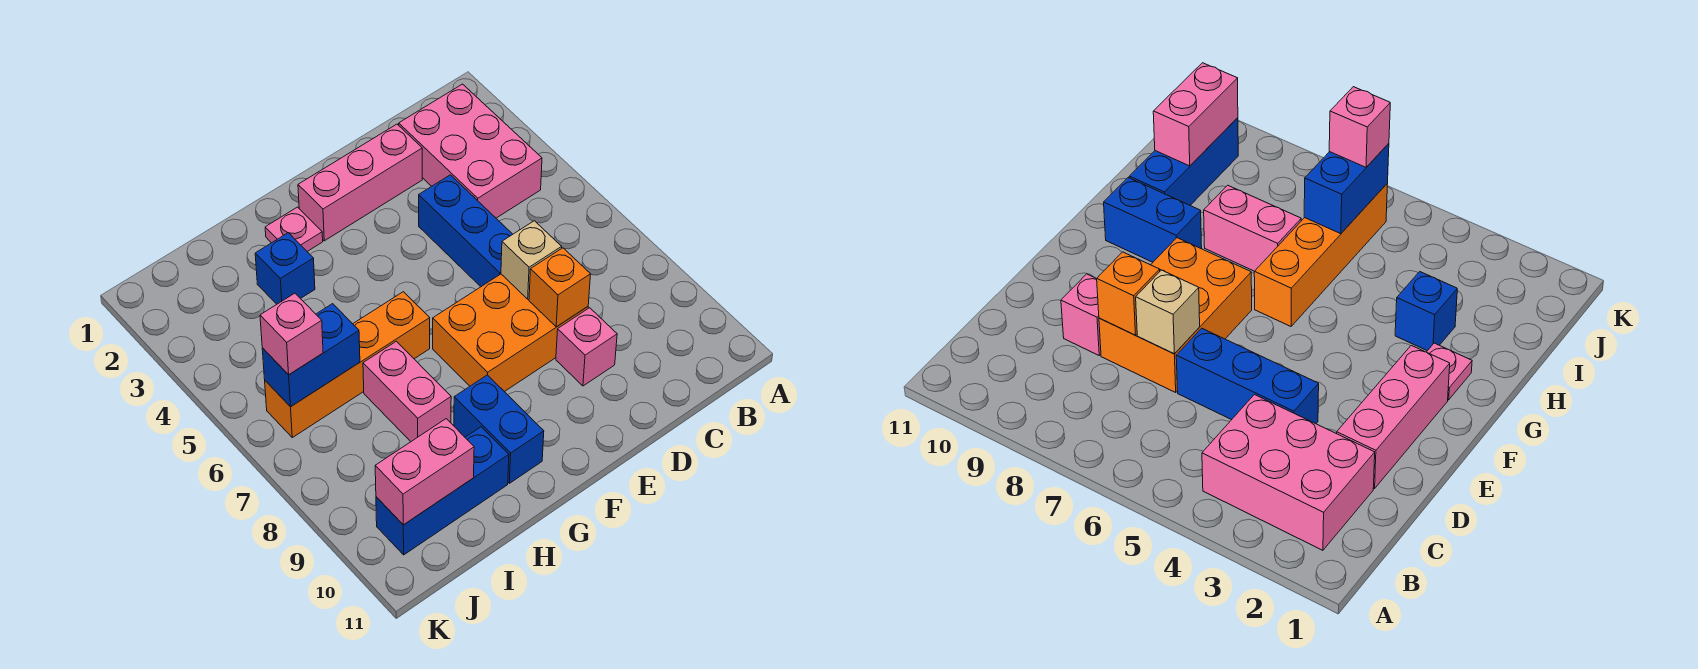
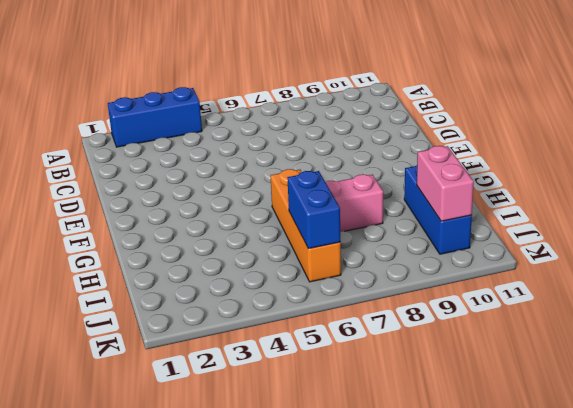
blue brick A2:A4 level 1 -> blue brick D4:D6 level 1
none -> pink brick B2:C4 level 1
none -> pink brick D2:F2 level 1
none -> orange brick D7:F8 level 1

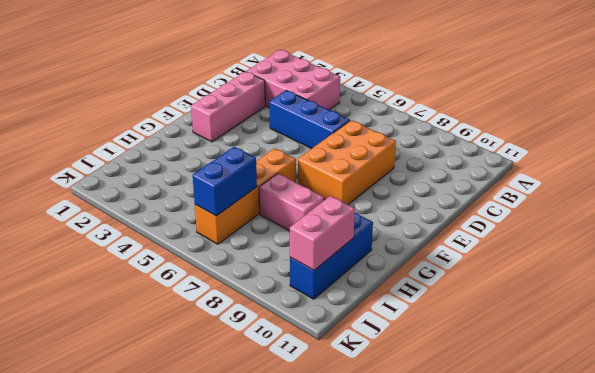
none -> pink brick D9 level 1
none -> pink plate G2 level 1
none -> blue brick G9:G10 level 1

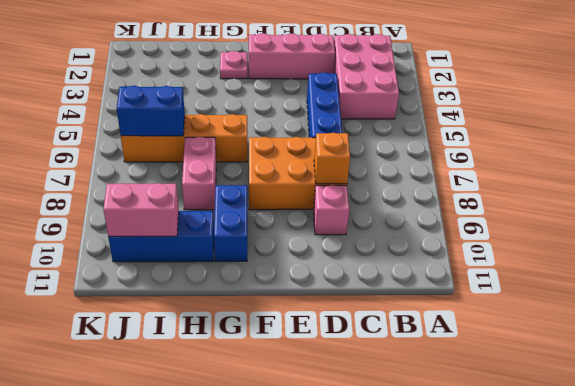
none -> blue brick H3 level 1
none -> tan brick D7 level 2
none -> pink brick J6 level 3

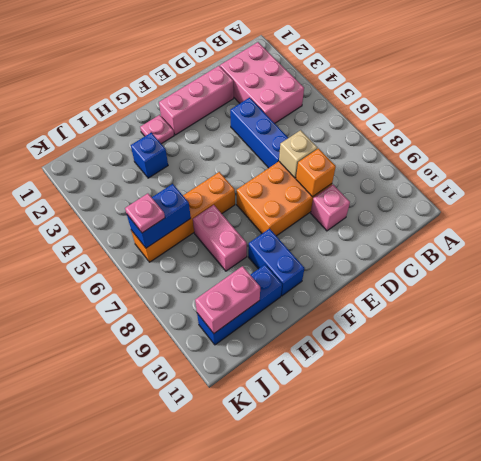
pink plate J6 level 3 -> pink brick J6 level 3

